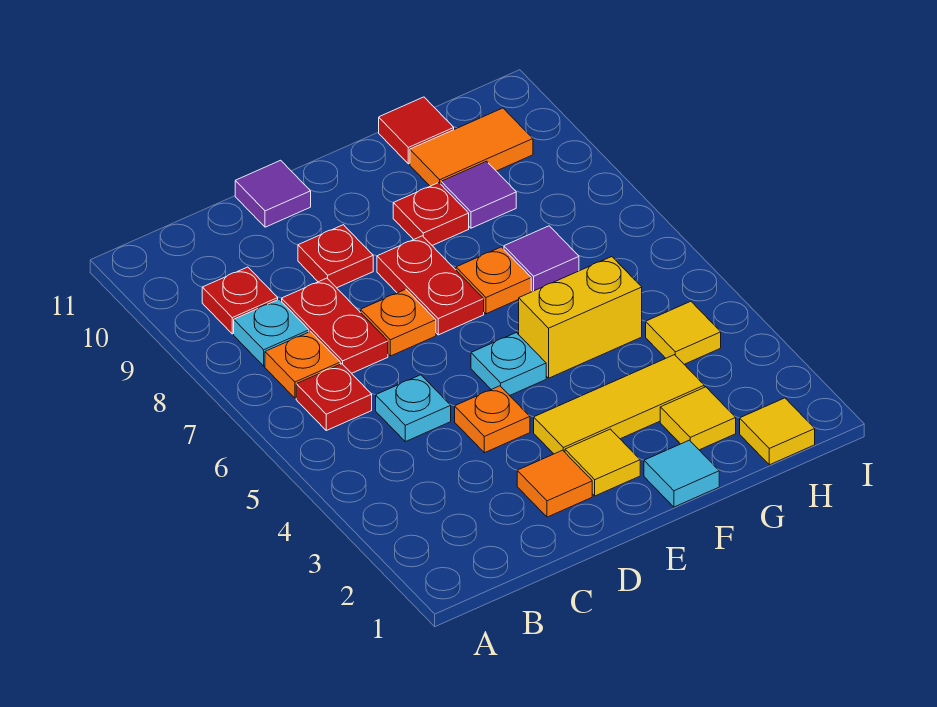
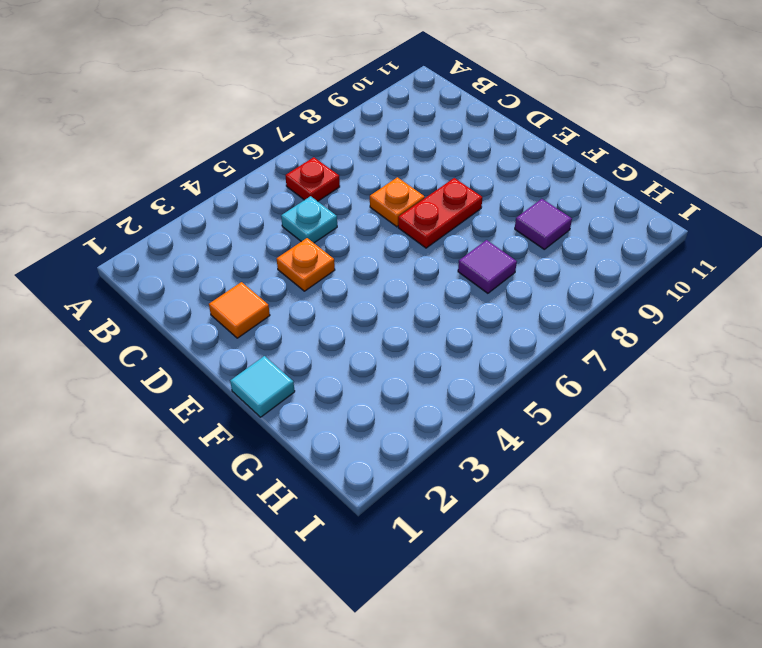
none -> orange plate B7 level 1
none -> cyan plate B8 level 1
none -> red plate B9 level 1

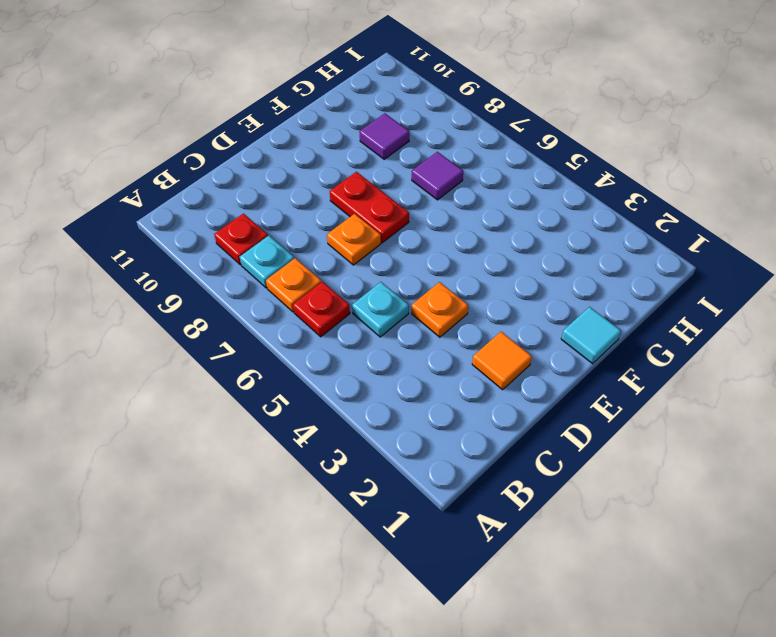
none -> red plate C7:C8 level 1
none -> red plate D9 level 1
none -> purple tile D11 level 1

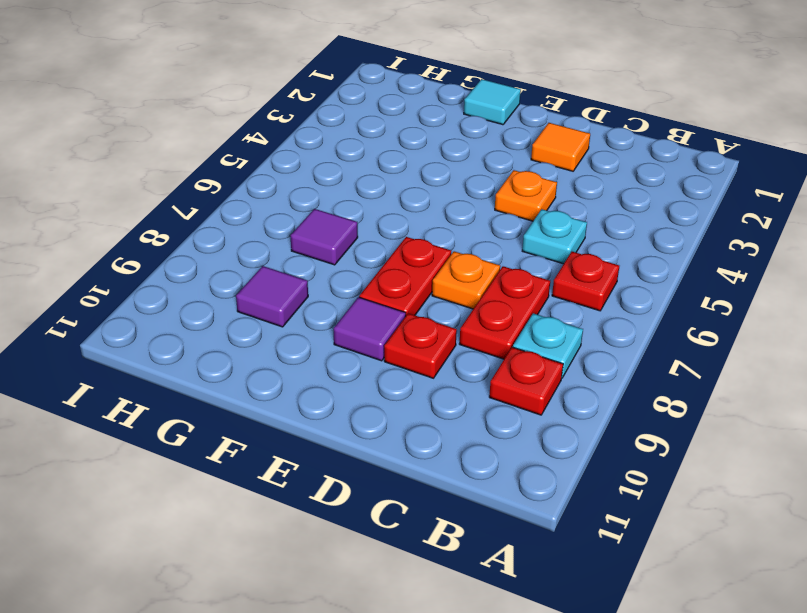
purple tile E9 level 1 -> purple tile D11 level 1
none -> orange plate B7 level 1
none -> yellow tile E2 level 1
none -> yellow tile E3:G3 level 1

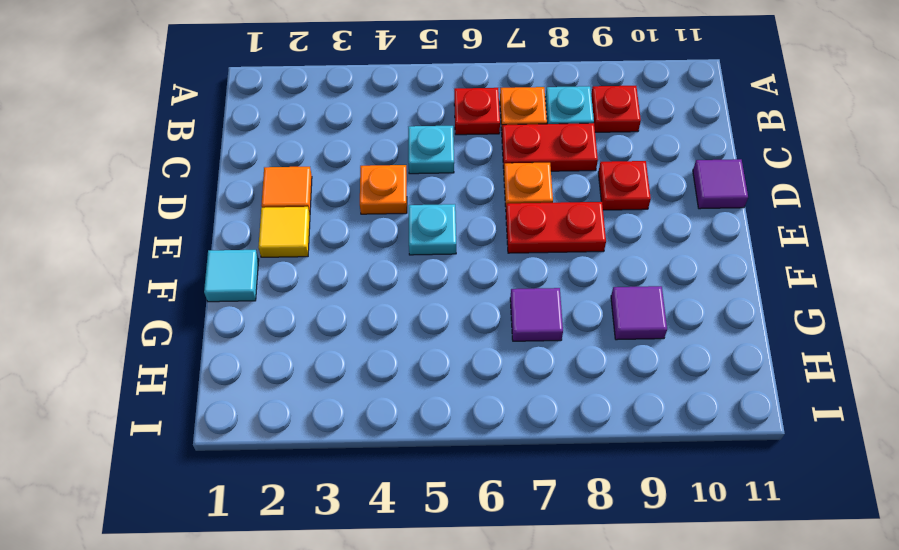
none -> yellow tile E3:G3 level 1
none -> yellow brick F5:G5 level 1
none -> orange plate F7 level 1

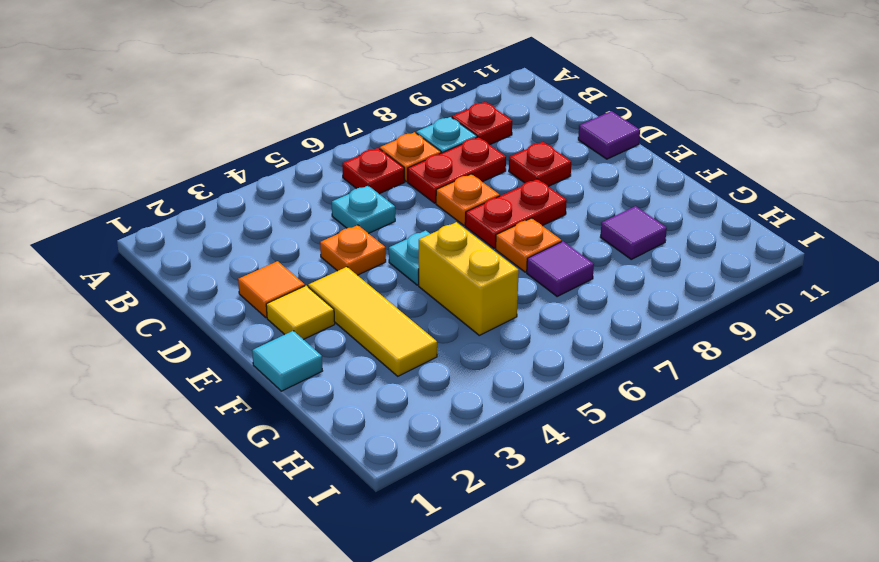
none -> red plate F9 level 1
none -> yellow tile G2 level 1
none -> orange tile G10:H10 level 1

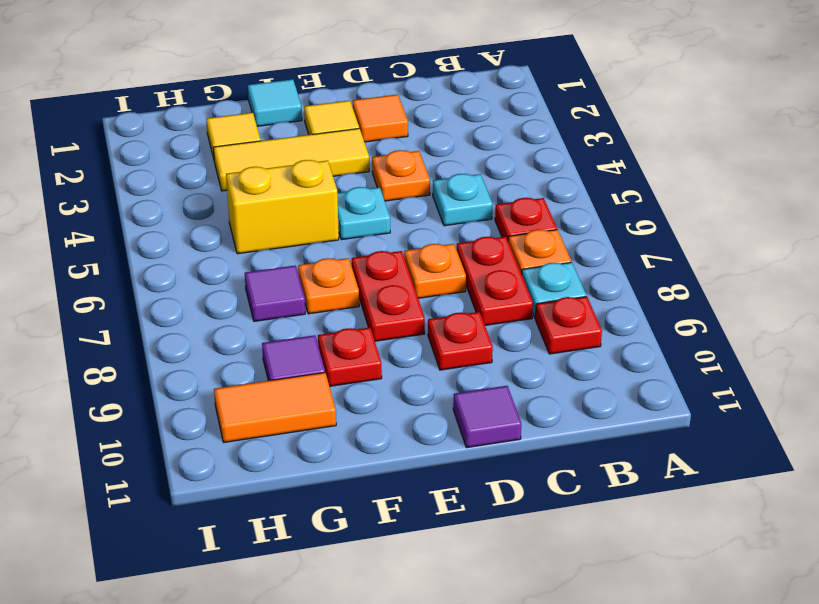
none -> red tile G11 level 1
none -> yellow tile H1 level 1
none -> yellow tile H4 level 1

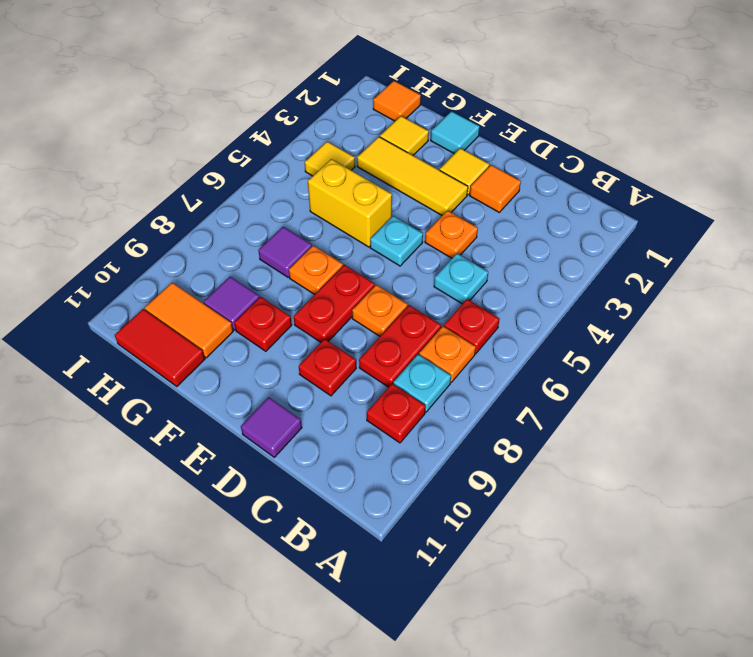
red tile G11:H11 level 1 -> red tile G11 level 1
orange tile H1 level 1 -> yellow tile H1 level 1

